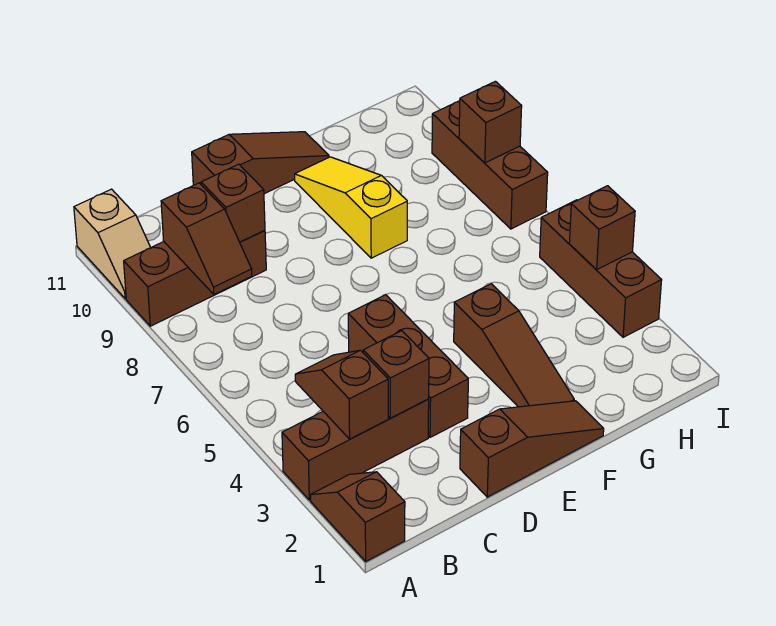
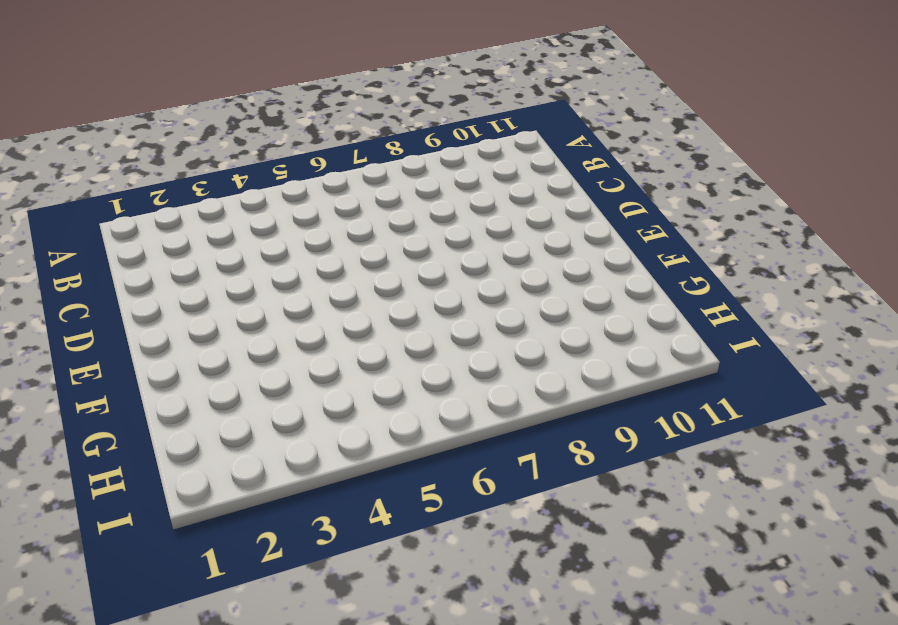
none -> brown slope A1:A2 level 1 top 1
none -> brown brick A3:C3 level 1
none -> brown brick A9:C9 level 1

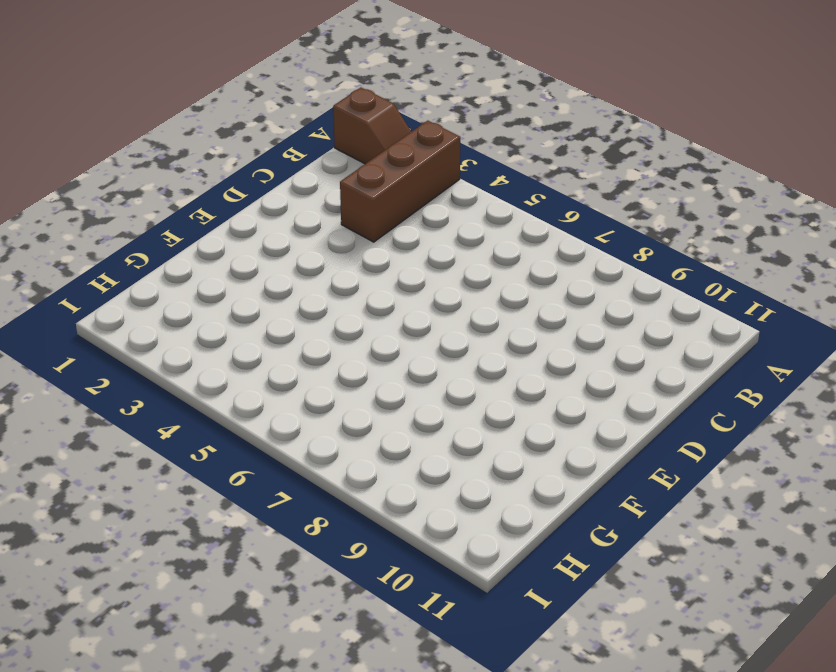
none -> brown brick A9:C9 level 1
none -> tan slope A10:A11 level 1 top 11
none -> brown slope D1:F1 level 1 top D

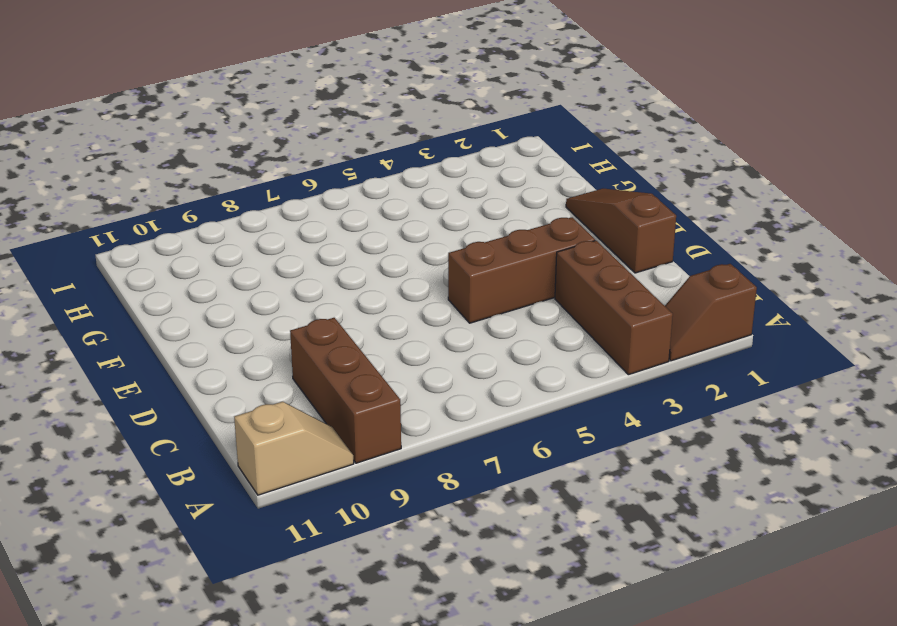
none -> brown slope D11:F11 level 1 top D
none -> brown slope F2:F4 level 1 top 4
none -> yellow slope F8:F10 level 1 top 8

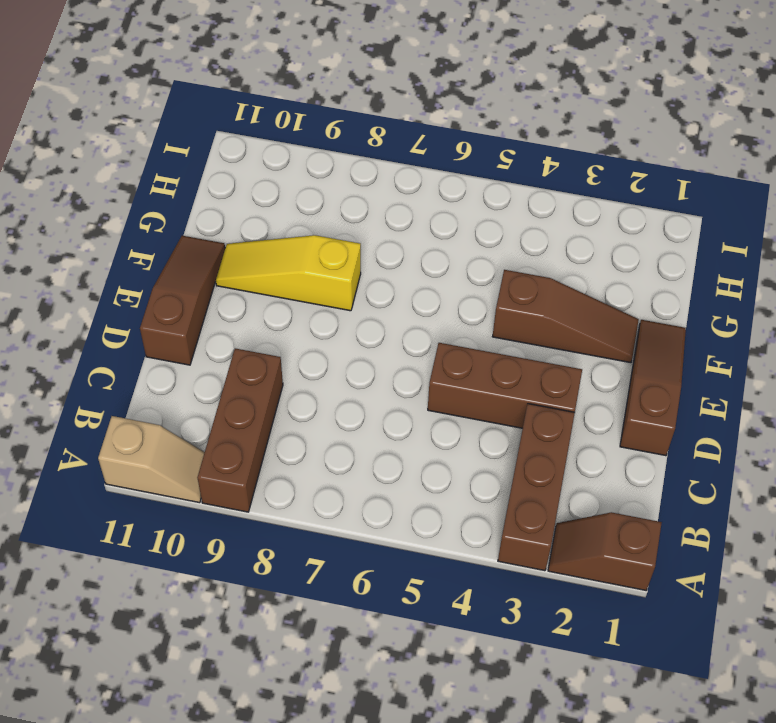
none -> brown brick I3:I5 level 1
none -> brown brick I7:I9 level 1
none -> brown slope B3:B4 level 2 top 3

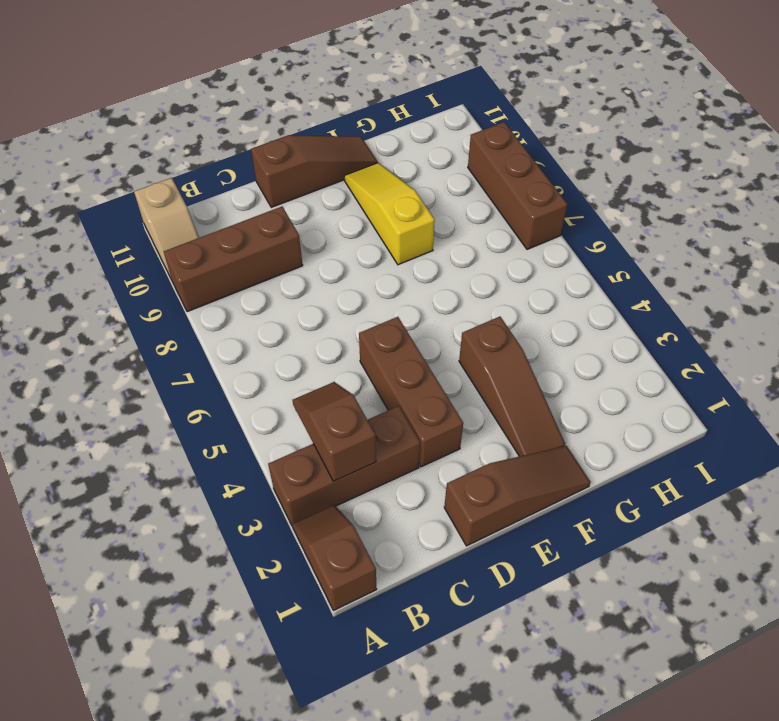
none -> brown brick I3:I5 level 1
none -> brown slope B8:B9 level 2 top 9
none -> brown brick C3 level 2

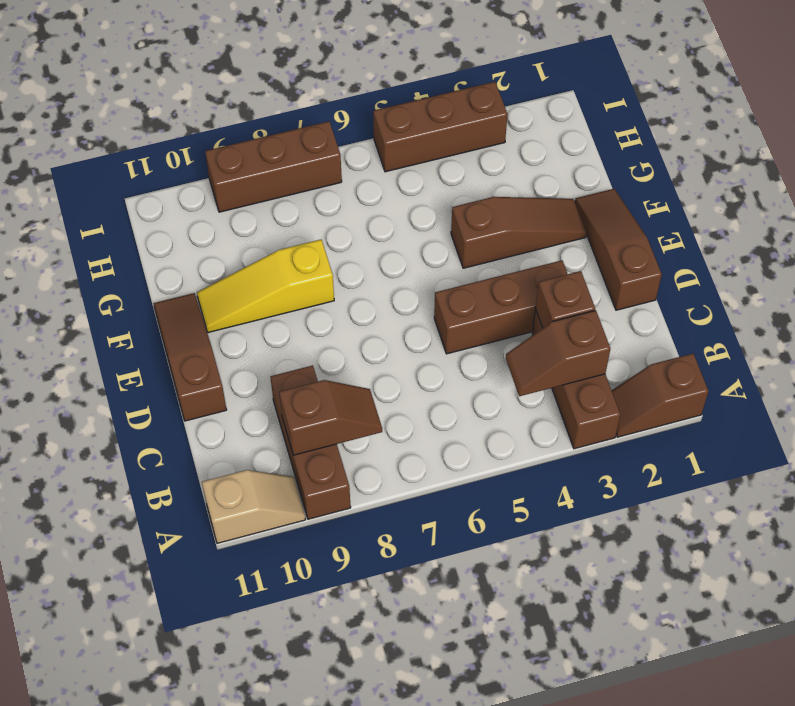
none -> brown brick C9 level 2
none -> brown brick I4 level 2
none -> brown brick I8 level 2

